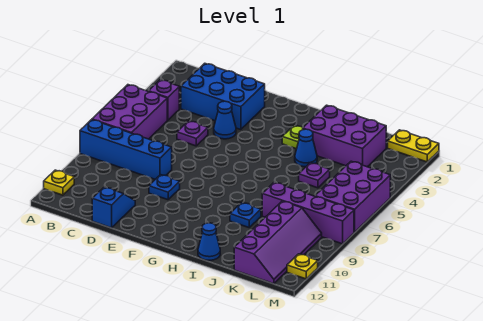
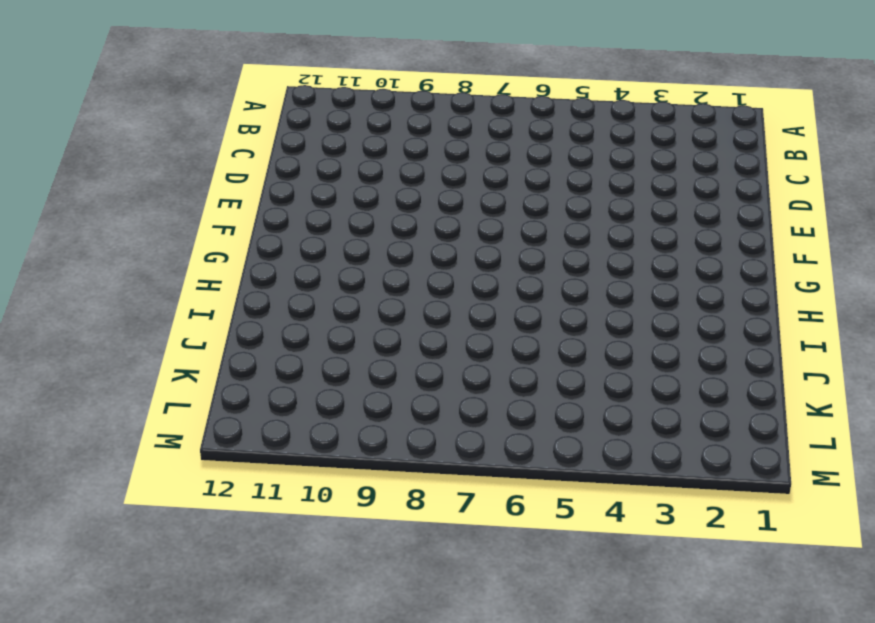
none -> purple brick A5:B7 level 1
none -> blue brick A8:D8 level 1
none -> yellow plate A11 level 1

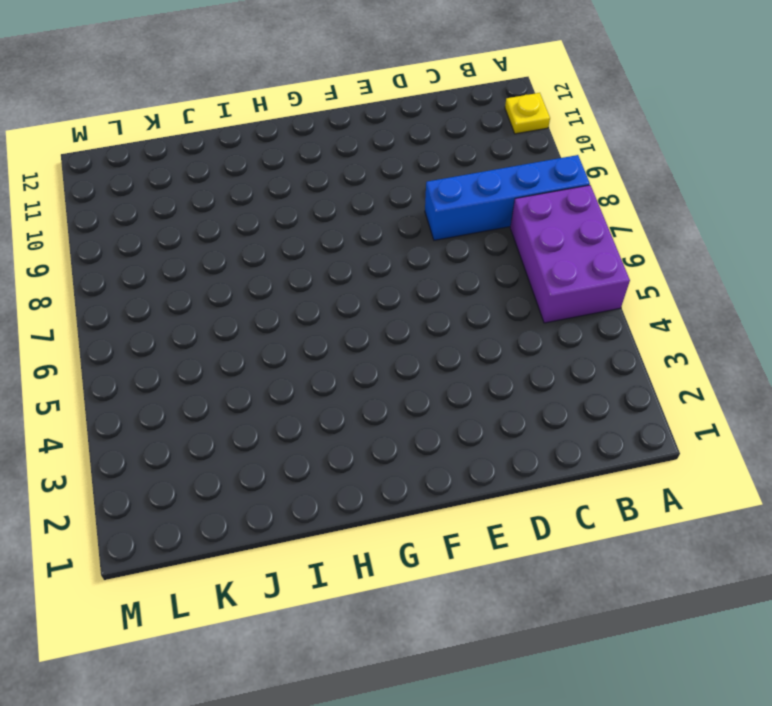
none -> purple brick B4 level 1
none -> blue brick C2:E3 level 1
none -> purple plate D5 level 1

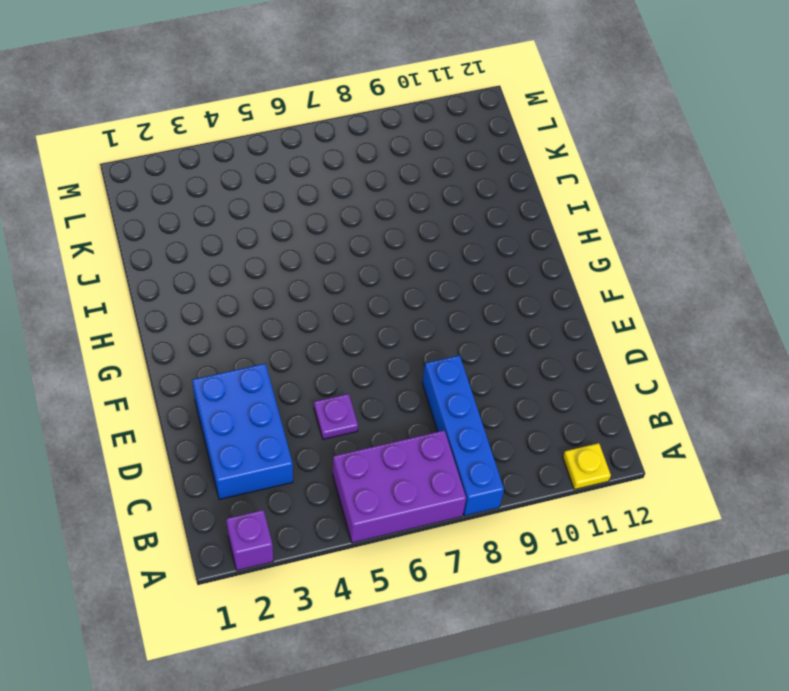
purple brick A2 level 1 -> purple brick B4 level 1
none -> blue slope D11:D12 level 1 top 12
none -> blue cone E4 level 1
none -> blue plate E9 level 1

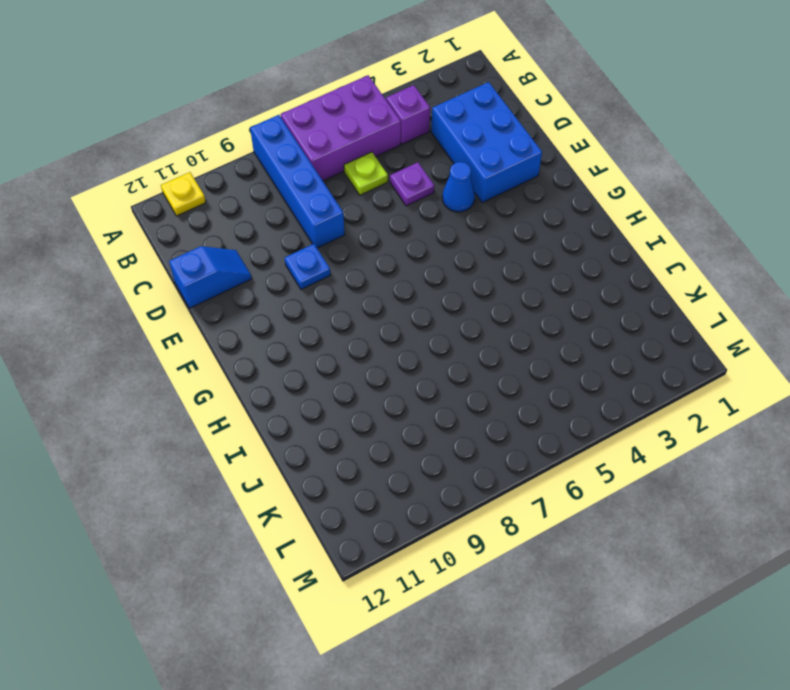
lime plate C6 level 1 -> lime plate H3 level 1
none -> purple brick I2:K3 level 1
none -> blue cone I4 level 1
none -> blue plate I9 level 1

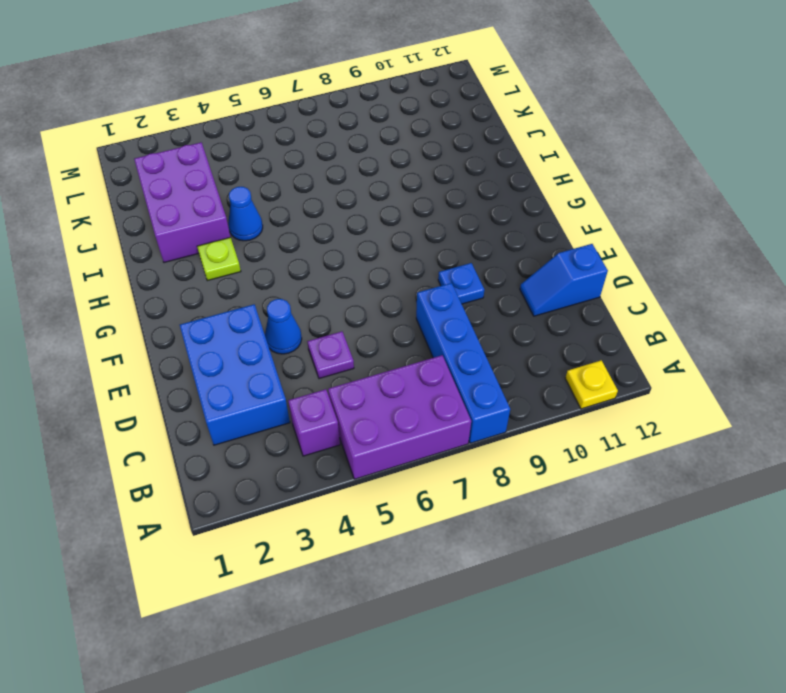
none -> blue plate I9 level 1
none -> blue cone I12 level 1
none -> purple plate J5 level 1

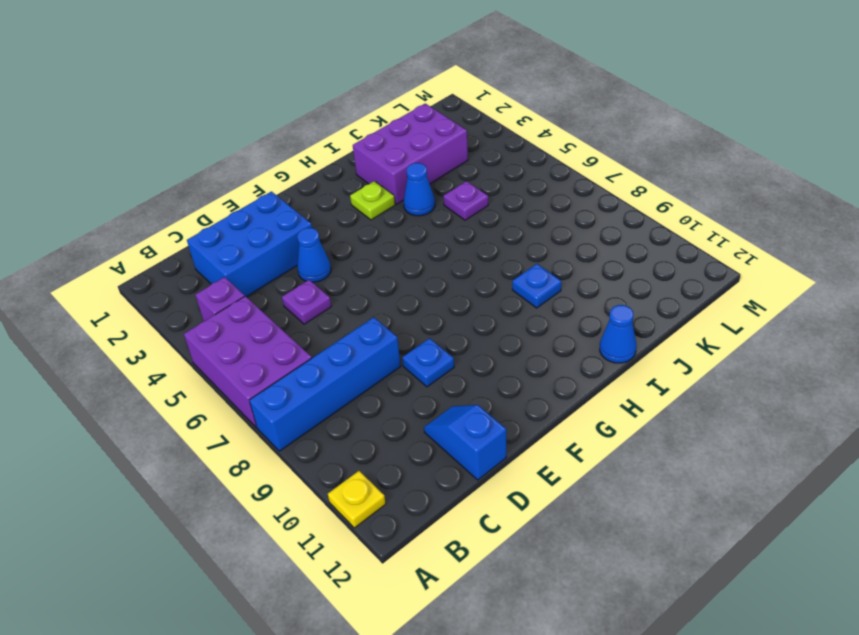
none -> purple brick J8:M8 level 1
none -> purple slope K9:L12 level 1 top K
none -> yellow plate L1:M1 level 1

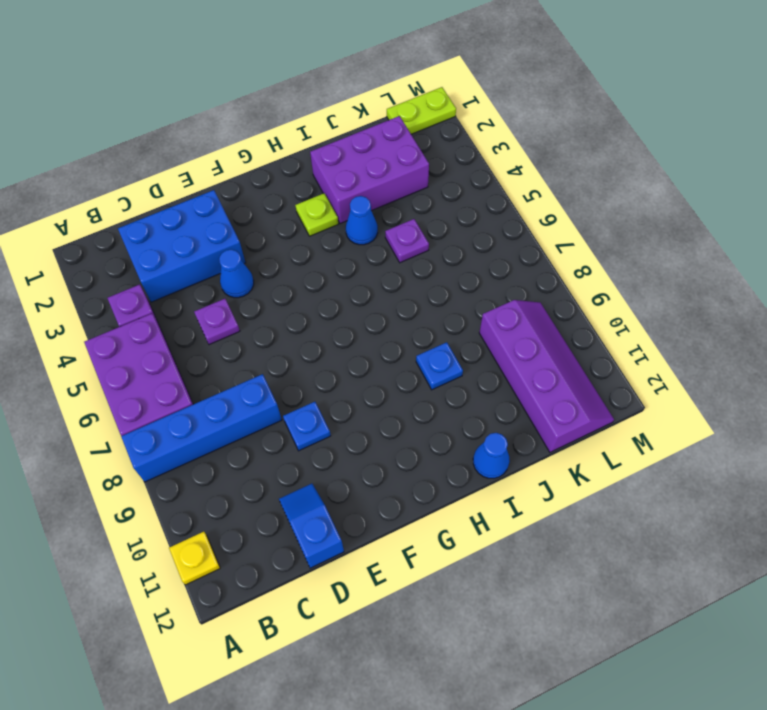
lime plate L1:M1 level 1 -> yellow plate L1:M1 level 1
none -> purple brick J8:M8 level 1
none -> purple brick L5:M7 level 1
none -> yellow plate M11 level 1

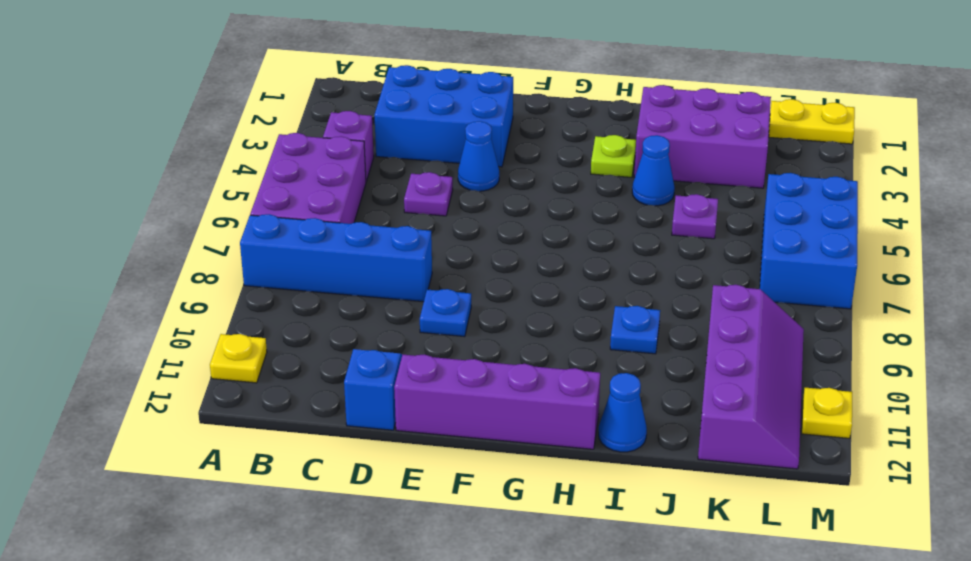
purple brick E12:H12 level 1 -> purple brick J8:M8 level 1
blue brick L5:M7 level 1 -> purple brick L5:M7 level 1

